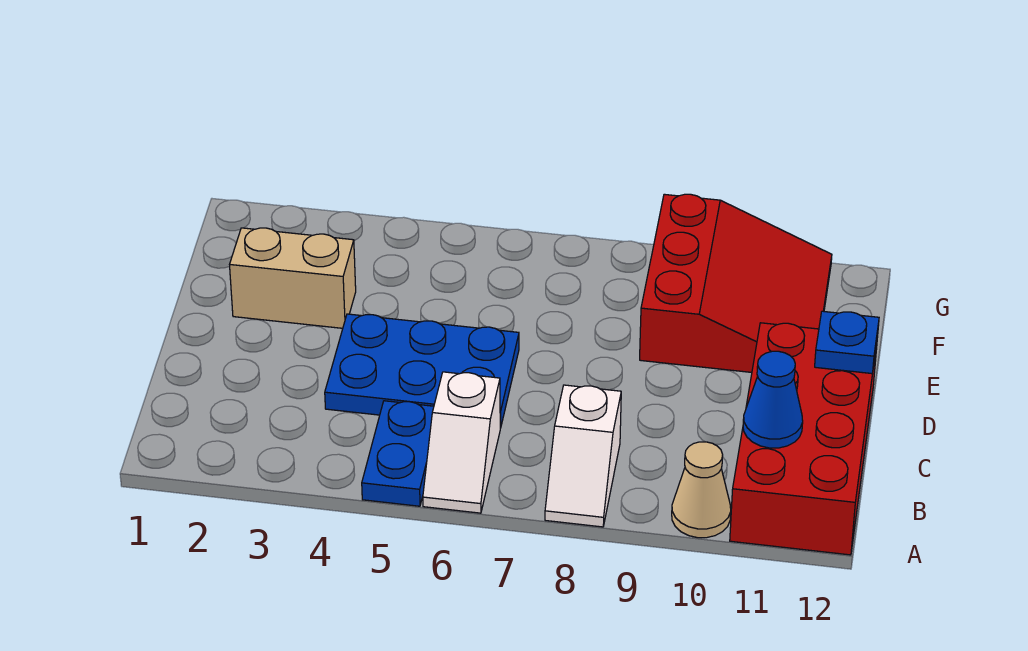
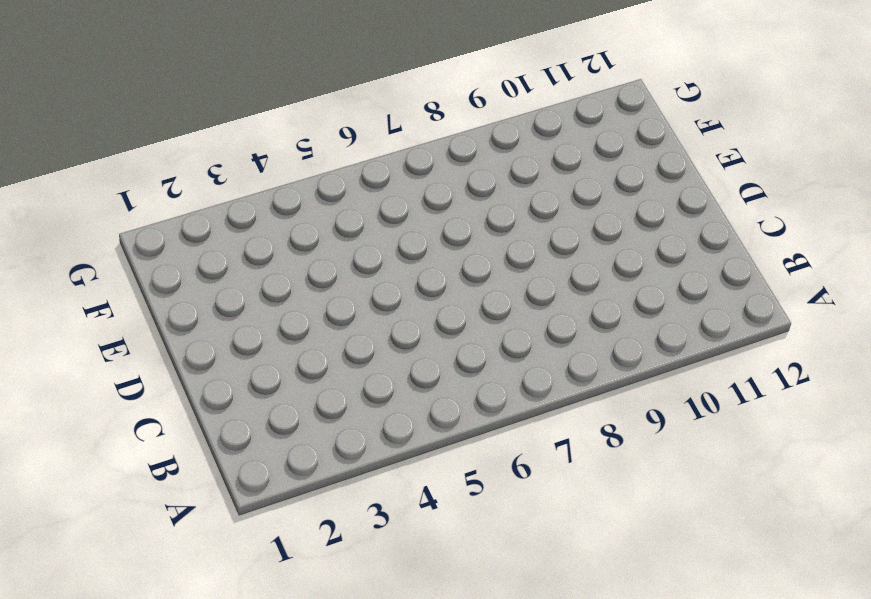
none -> blue plate A5:B5 level 1
none -> white slope A6:B6 level 1 top B

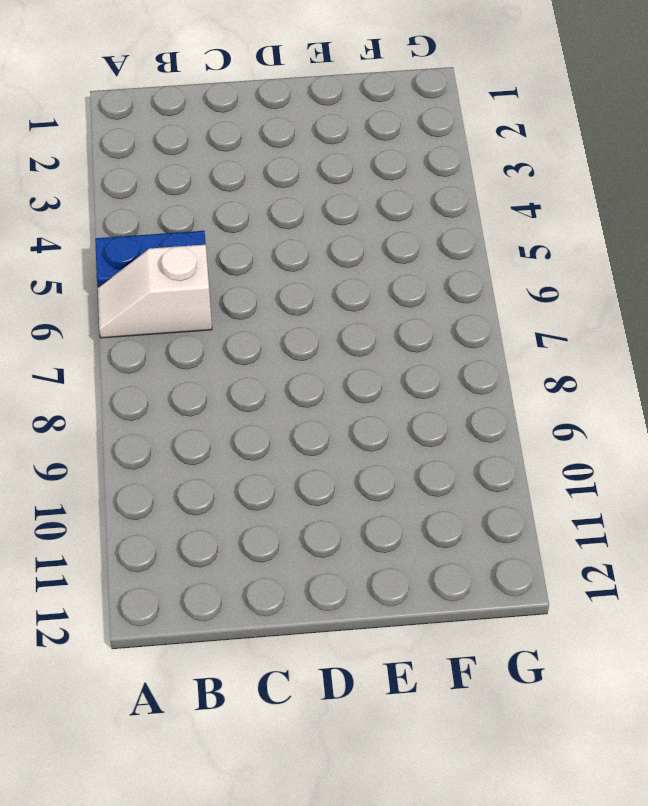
none -> white slope A8:B8 level 1 top B
none -> tan cone A10 level 1

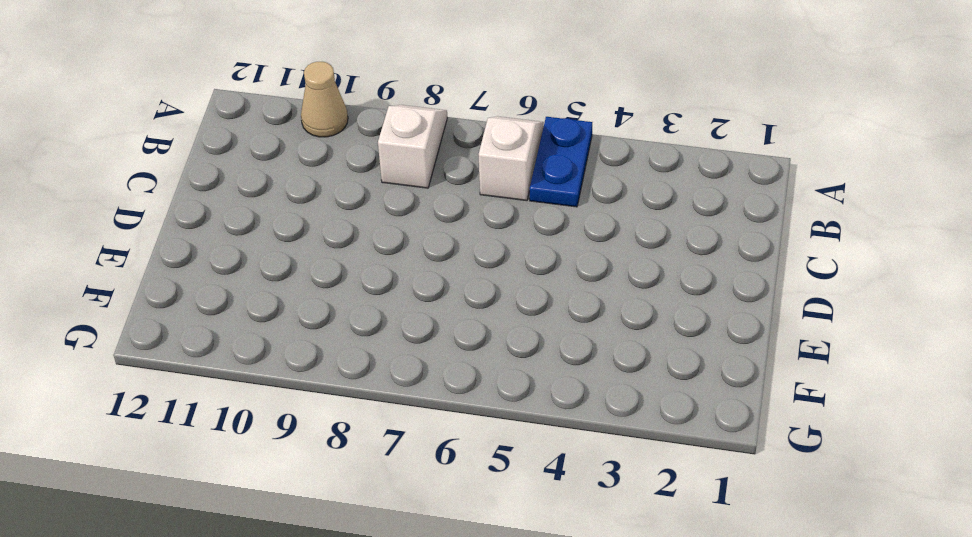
none -> red brick A11:D12 level 1
none -> blue plate C4:D6 level 1

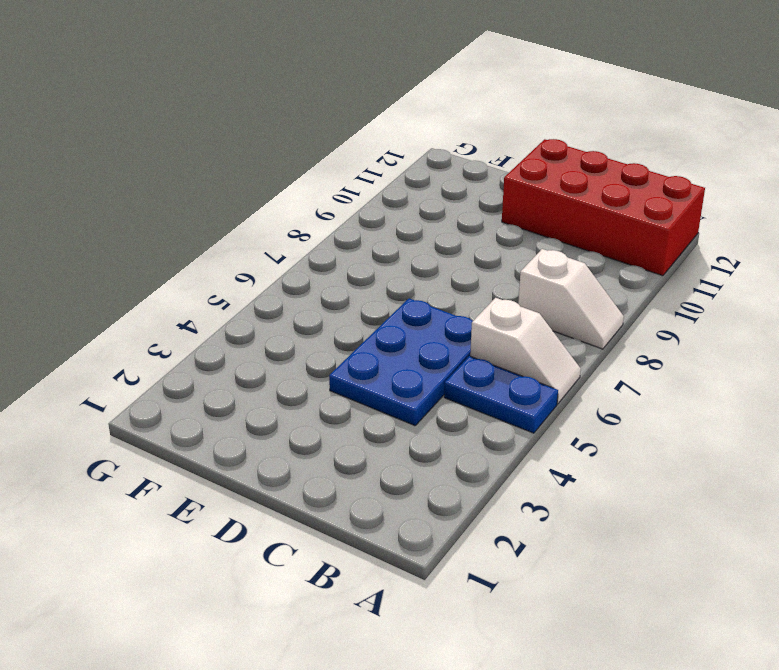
none -> tan cone A10 level 1
none -> tan brick E2:E3 level 1

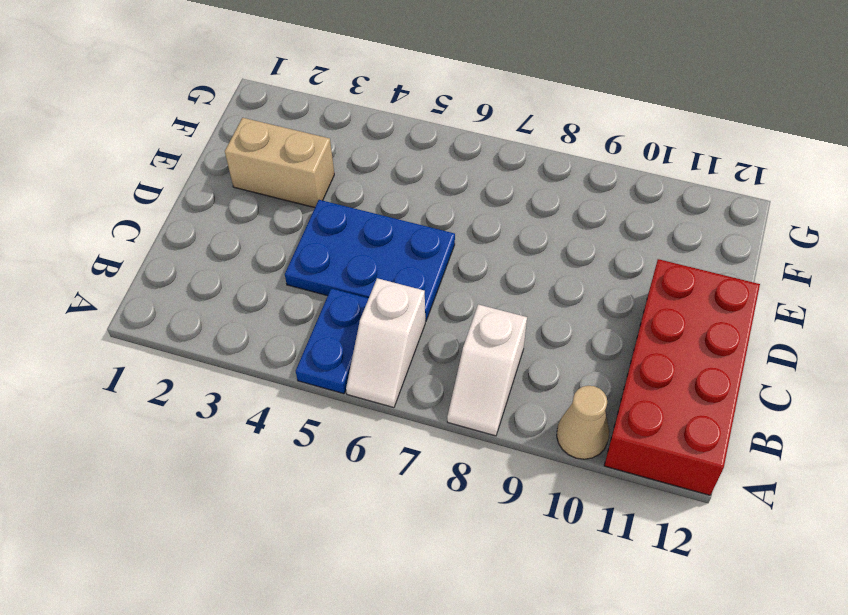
none -> red slope E9:G11 level 1 top 9
none -> blue cone B11 level 2

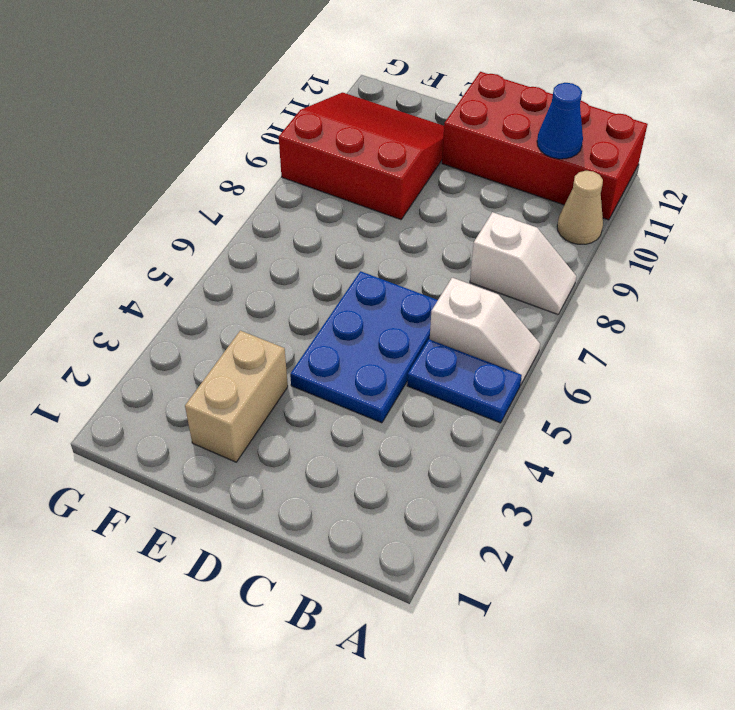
none -> blue plate D12 level 2

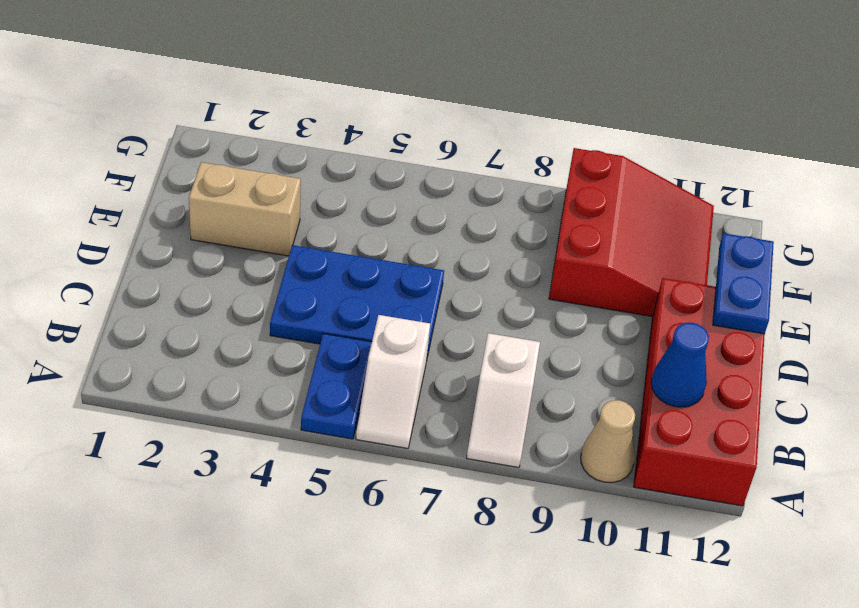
blue plate D12:E12 level 2 -> blue plate D12 level 2

